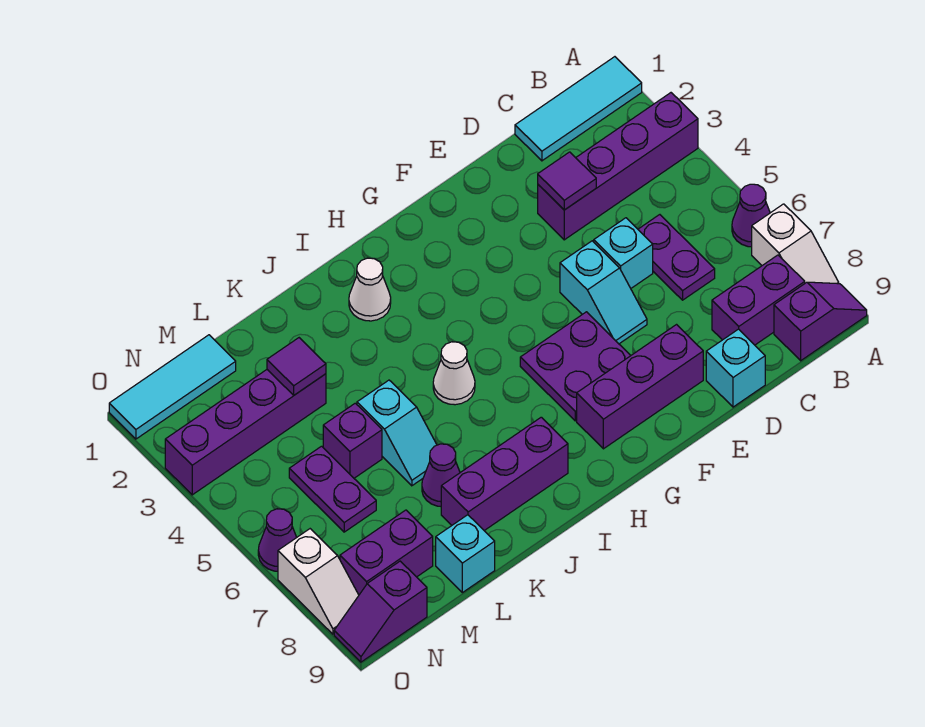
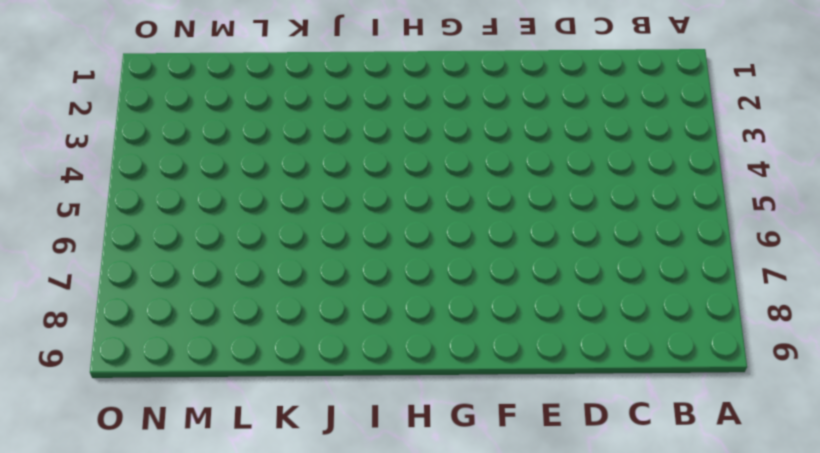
none -> cyan tile A1:C1 level 1
none -> purple brick A3:D3 level 1
none -> purple cone A6 level 1

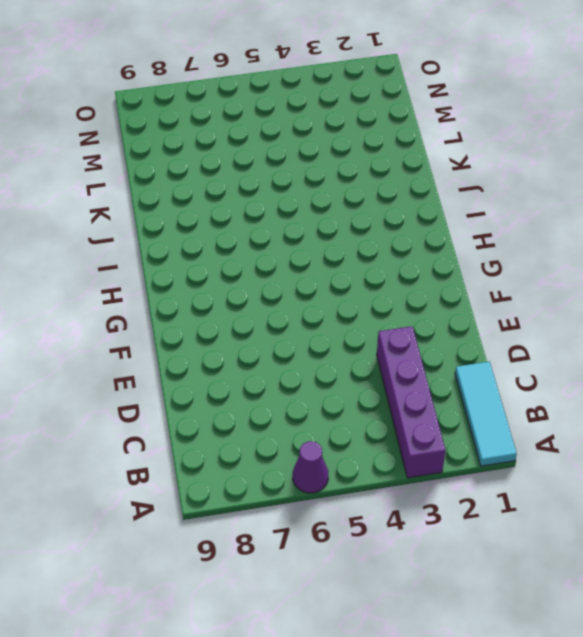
none -> white slope A7:A8 level 1 top 7
none -> purple slope A9:B9 level 1 top B
none -> purple brick B8:C8 level 1

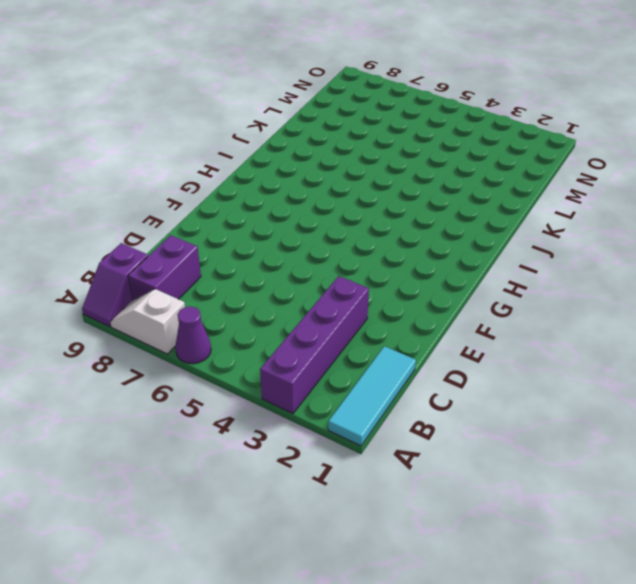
none -> purple plate C5:C6 level 1
none -> cyan brick D5 level 1
none -> cyan brick D9 level 1

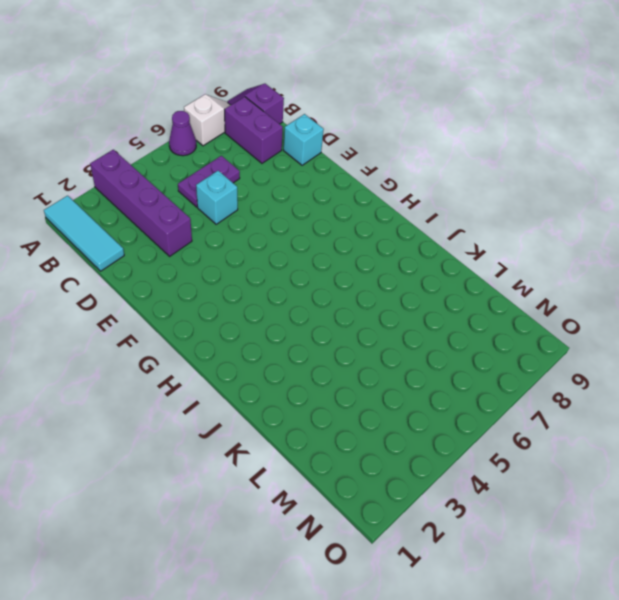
none -> cyan slope E5:E6 level 1 top 5
none -> purple brick E8:G8 level 1
none -> purple plate F6:G7 level 1

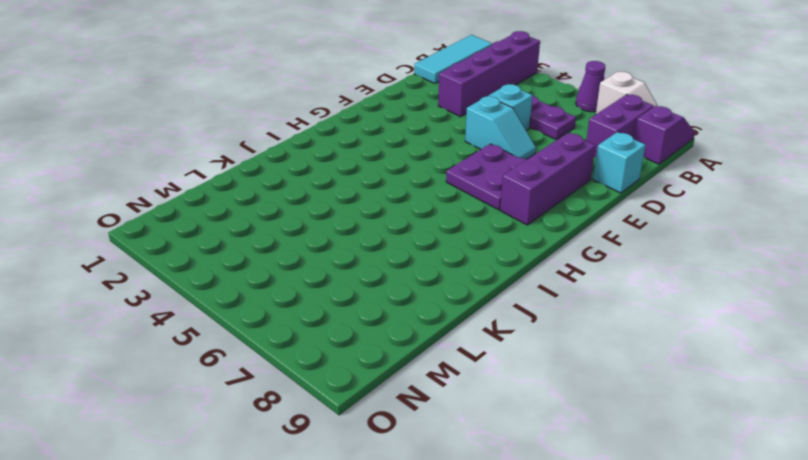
none -> white cone I2 level 1
none -> white cone I5 level 1
none -> purple brick I8:K8 level 1

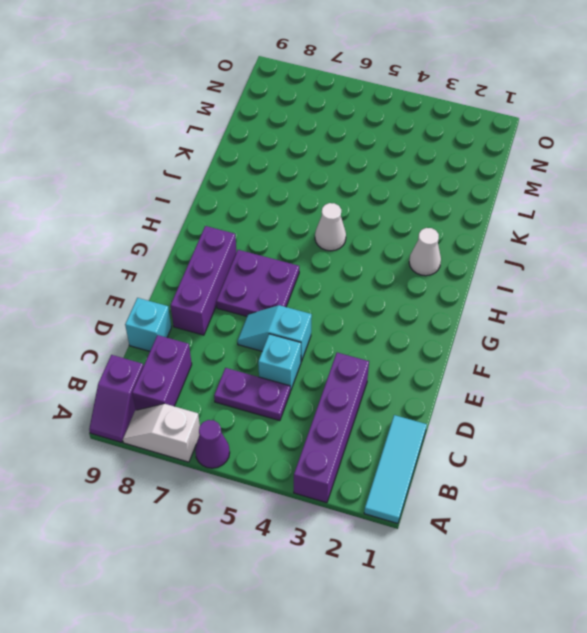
none -> purple brick I8:K8 level 1
none -> cyan slope K5:K6 level 1 top 5
none -> purple cone K7 level 1

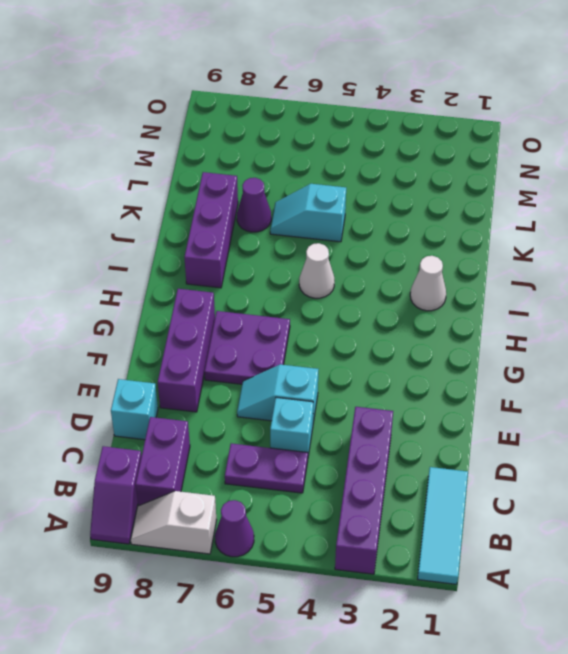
none -> purple brick L3:O3 level 1
none -> purple brick L5 level 1
none -> cyan brick L9 level 1

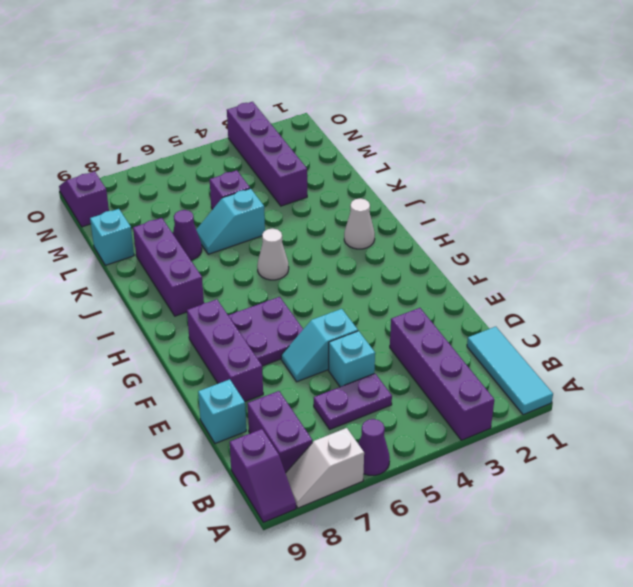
none -> cyan tile M1:O1 level 1
none -> purple plate M5:M6 level 1
none -> purple brick M8:N8 level 1

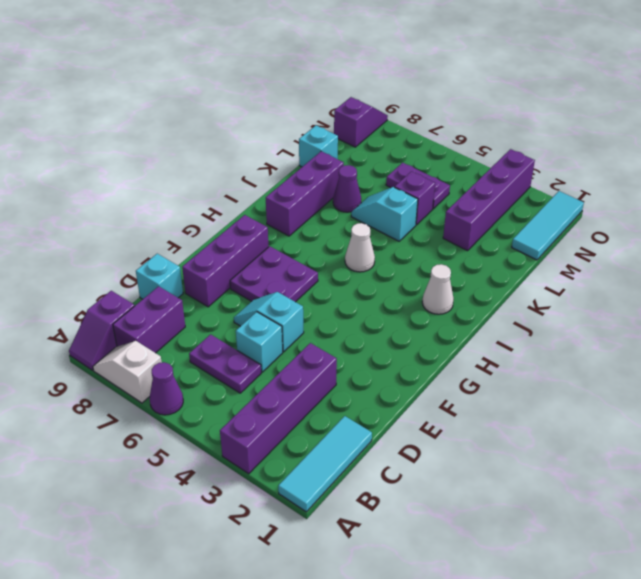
none -> purple brick M8:N8 level 1
none -> purple cone O6 level 1
none -> white slope O7:O8 level 1 top 7

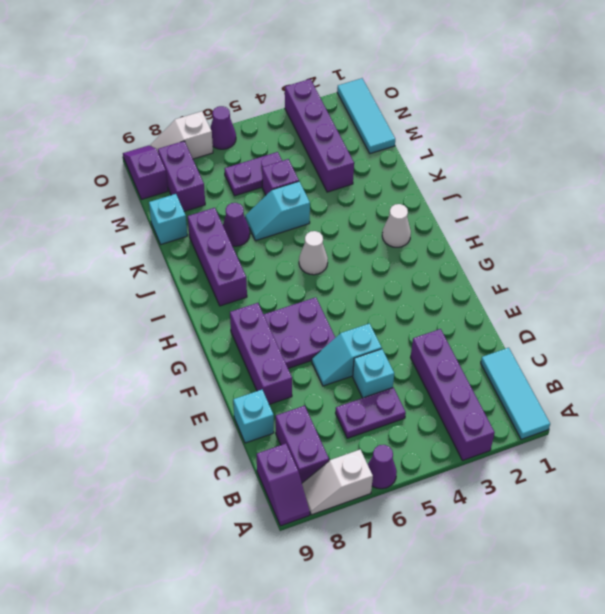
none -> purple tile D3 level 2
none -> purple tile L3 level 2

